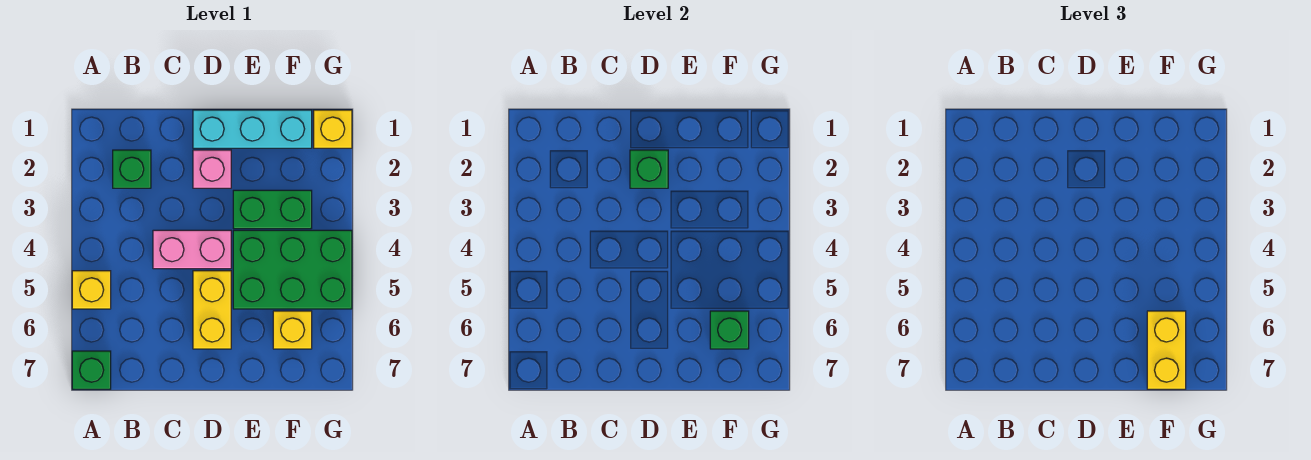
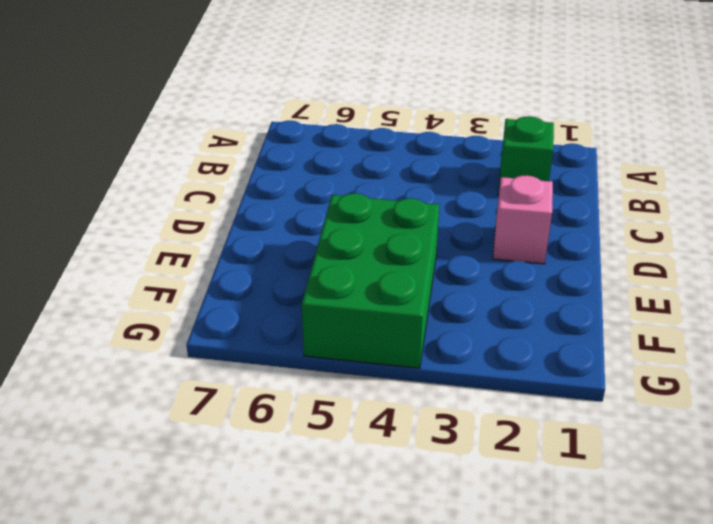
none -> yellow brick A5 level 1
none -> green brick A7 level 1
none -> pink brick C4:D4 level 1

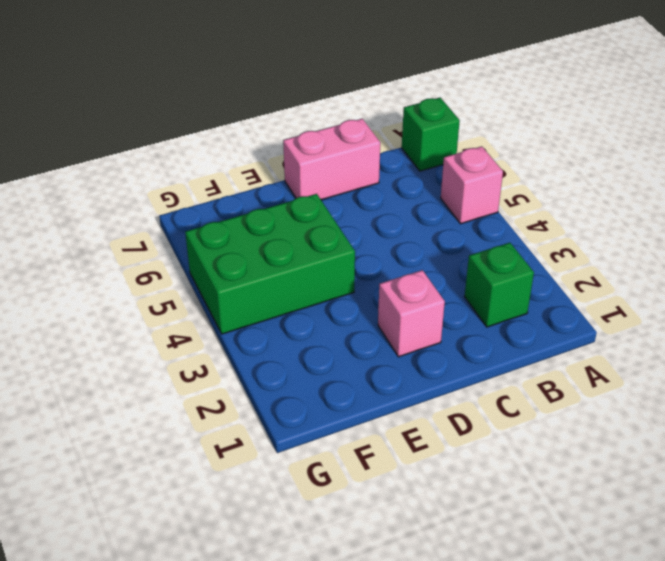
pink brick A5 level 1 -> yellow brick A5 level 1
pink brick C7:D7 level 1 -> pink brick C4:D4 level 1
none -> cyan brick D1:F1 level 1
none -> yellow brick D5:D6 level 1
none -> green brick E3:F3 level 1

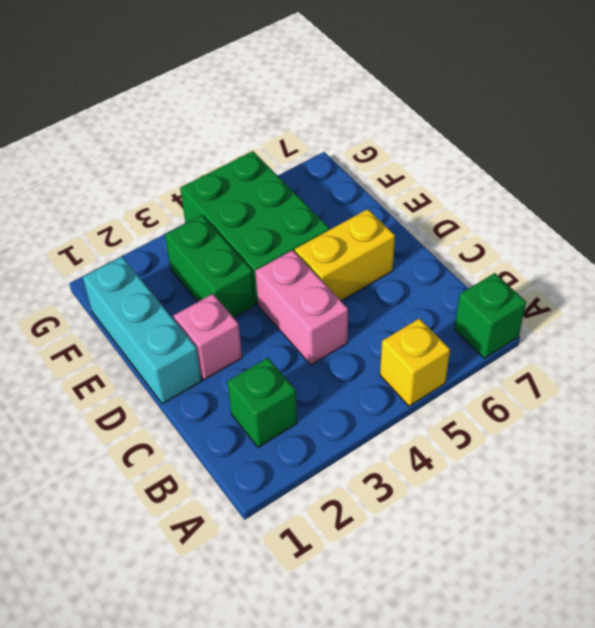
none -> yellow brick F6 level 1
none -> yellow brick G1 level 1
none -> green brick D2 level 2

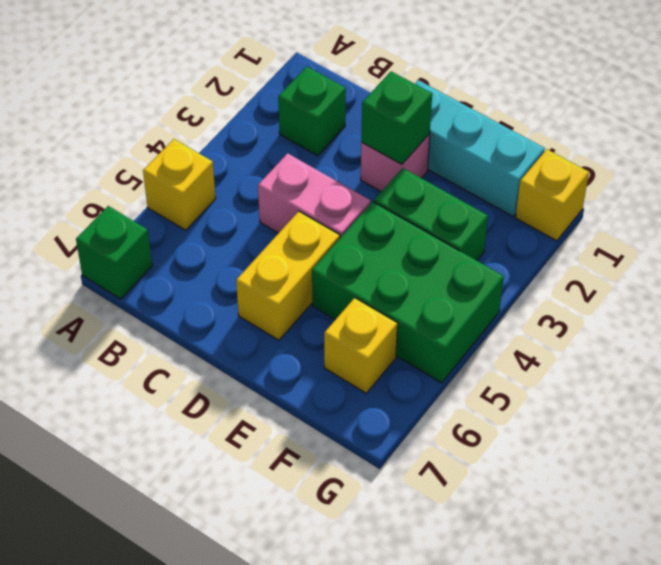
none -> green brick F6 level 2
none -> yellow brick F6:F7 level 3

